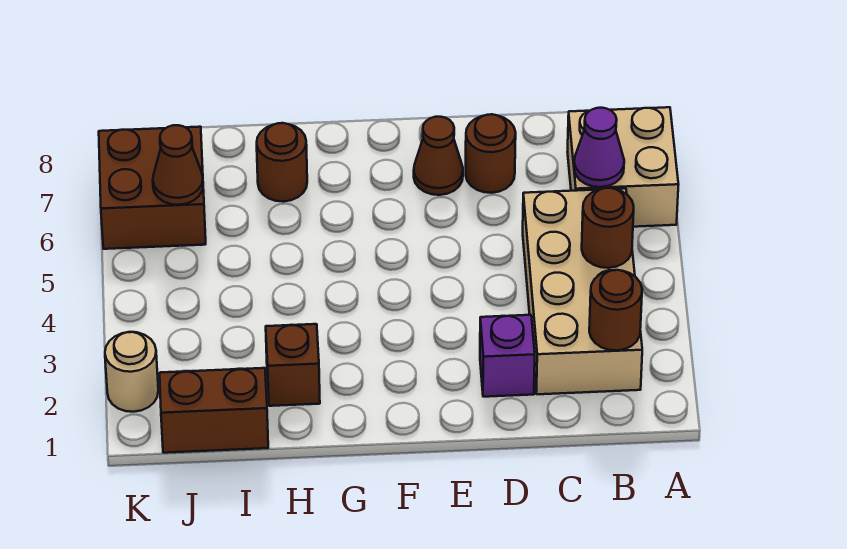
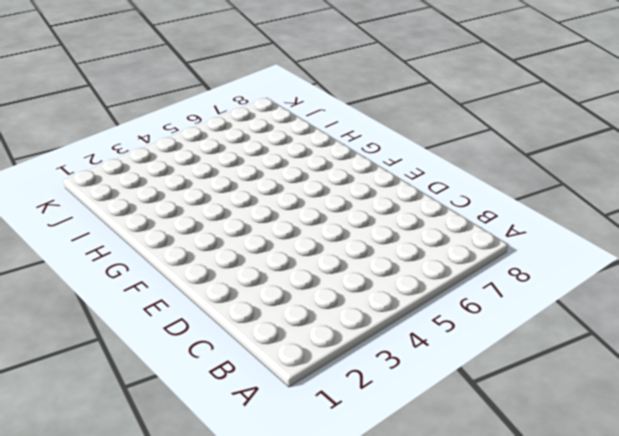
none -> tan brick A6:B7 level 1
none -> tan brick B2:C5 level 1
none -> purple brick D2 level 1

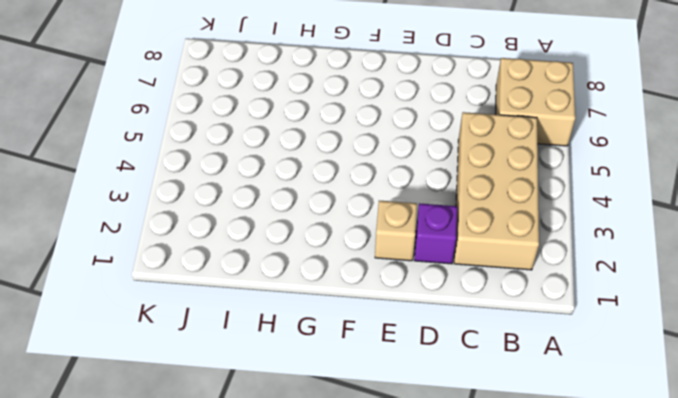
tan brick E2 level 1 -> none
none -> brown round brick D7 level 1
none -> brown cone E7 level 1
none -> brown brick H2 level 1

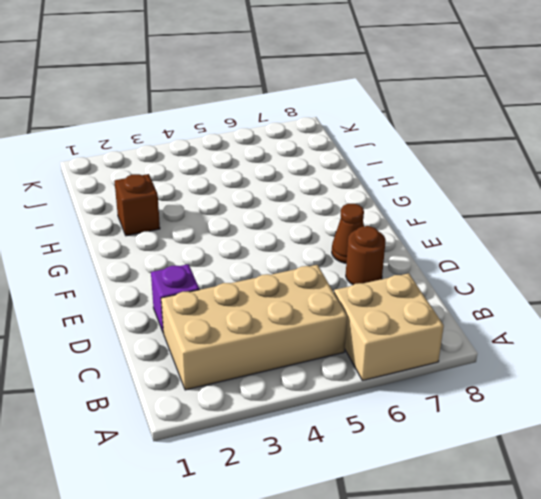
none -> brown round brick H7 level 1
none -> brown brick I1:J1 level 1
none -> brown brick J6:K7 level 1

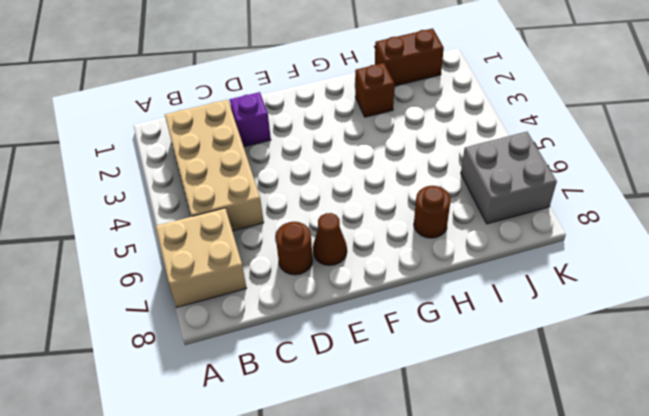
grey brick J6:K7 level 1 -> brown brick J6:K7 level 1
none -> tan round brick K2 level 1
none -> brown round brick B2 level 2
none -> brown round brick B4 level 2

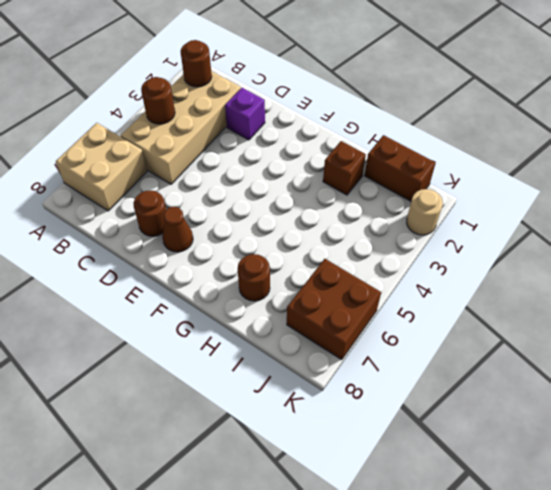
none -> purple cone B6 level 2
none -> brown cone J6 level 2

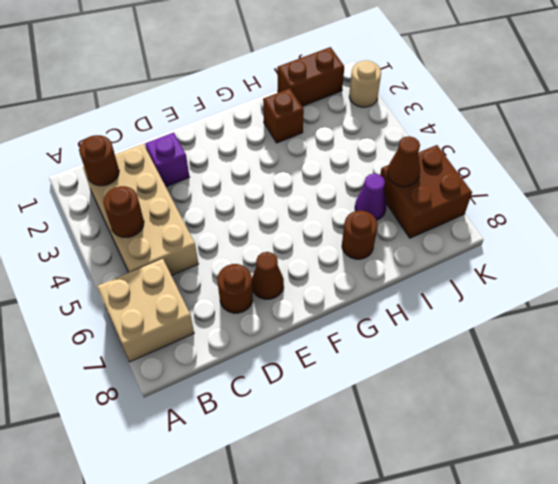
purple cone I6 level 1 -> purple cone B6 level 2

